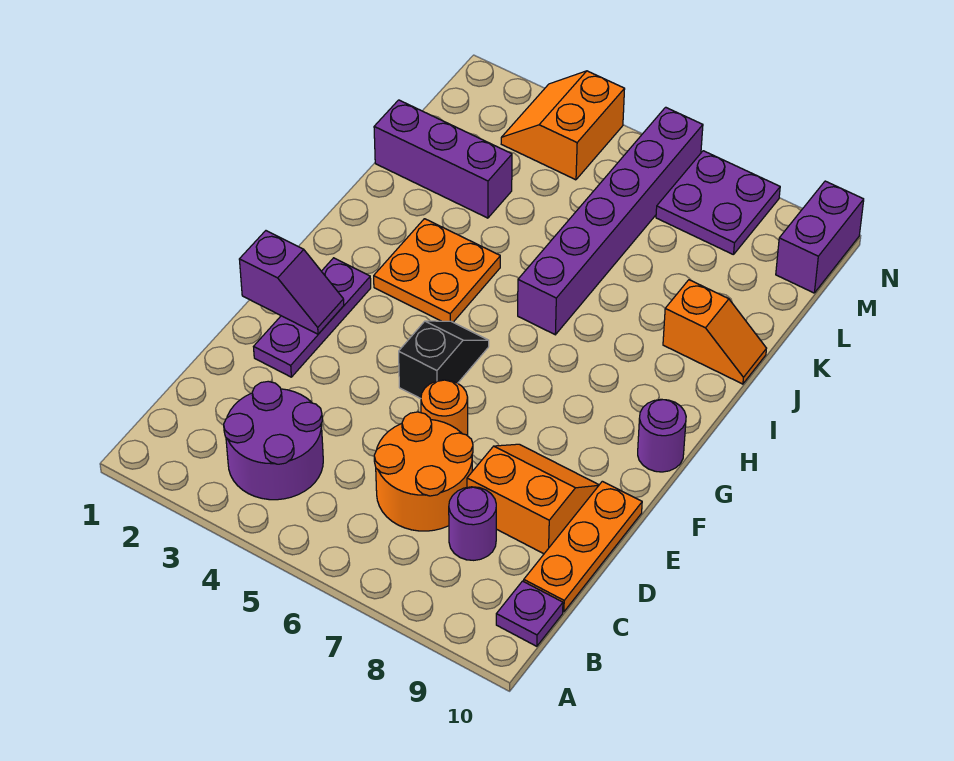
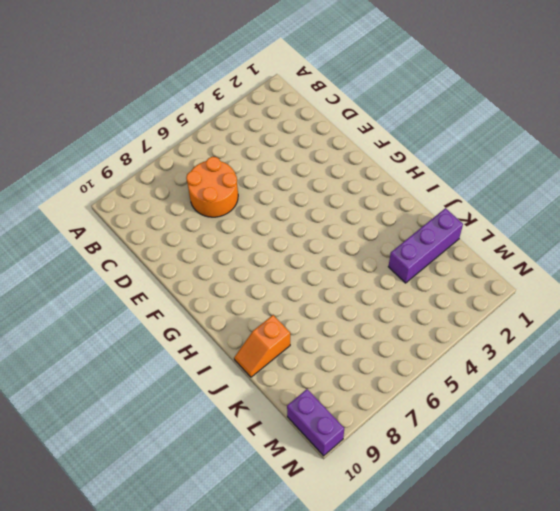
none -> purple round brick B3:C4 level 1
none -> purple plate B10 level 1
none -> purple round brick C8 level 1

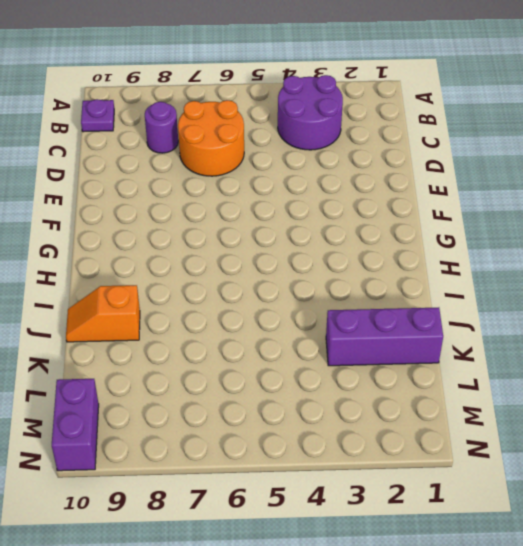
none -> orange plate C10:E10 level 1
none -> orange slope D8:E9 level 1 top D
none -> purple plate E2:G2 level 1

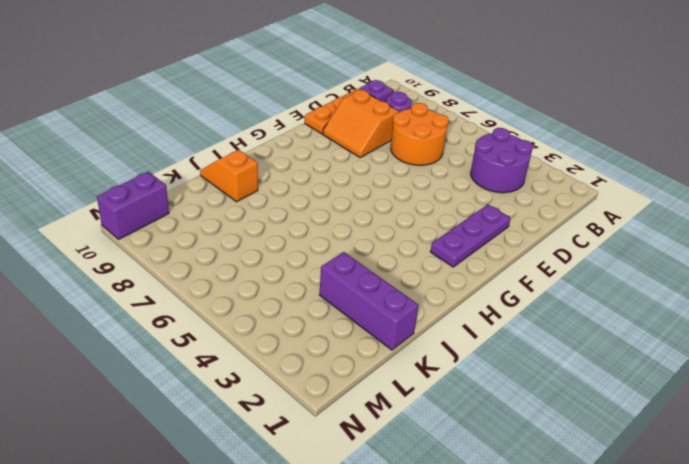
none -> orange round brick E6 level 1
none -> black slope F5:G5 level 1 top F
none -> purple round brick G10 level 1

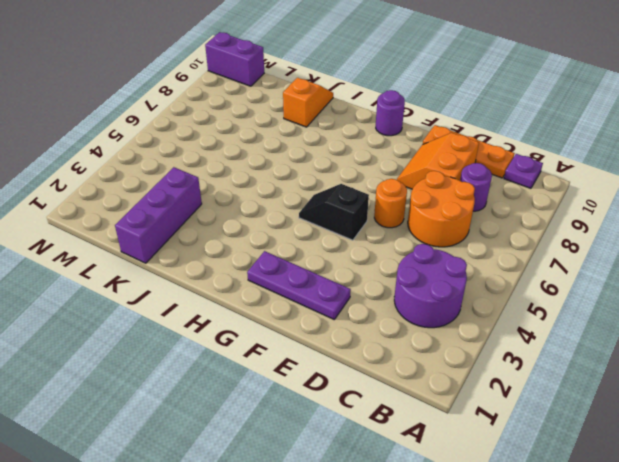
none -> orange plate H3:I4 level 1
none -> purple brick I6:N6 level 1
none -> orange slope M3:N4 level 1 top 4

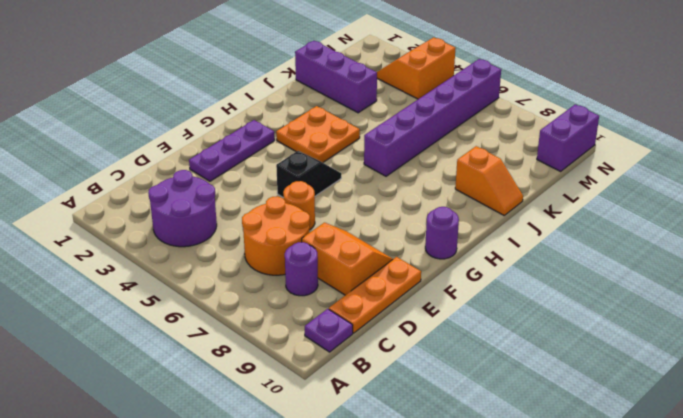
none -> purple plate M7:N8 level 1
none -> purple slope F1:F2 level 2 top 1

